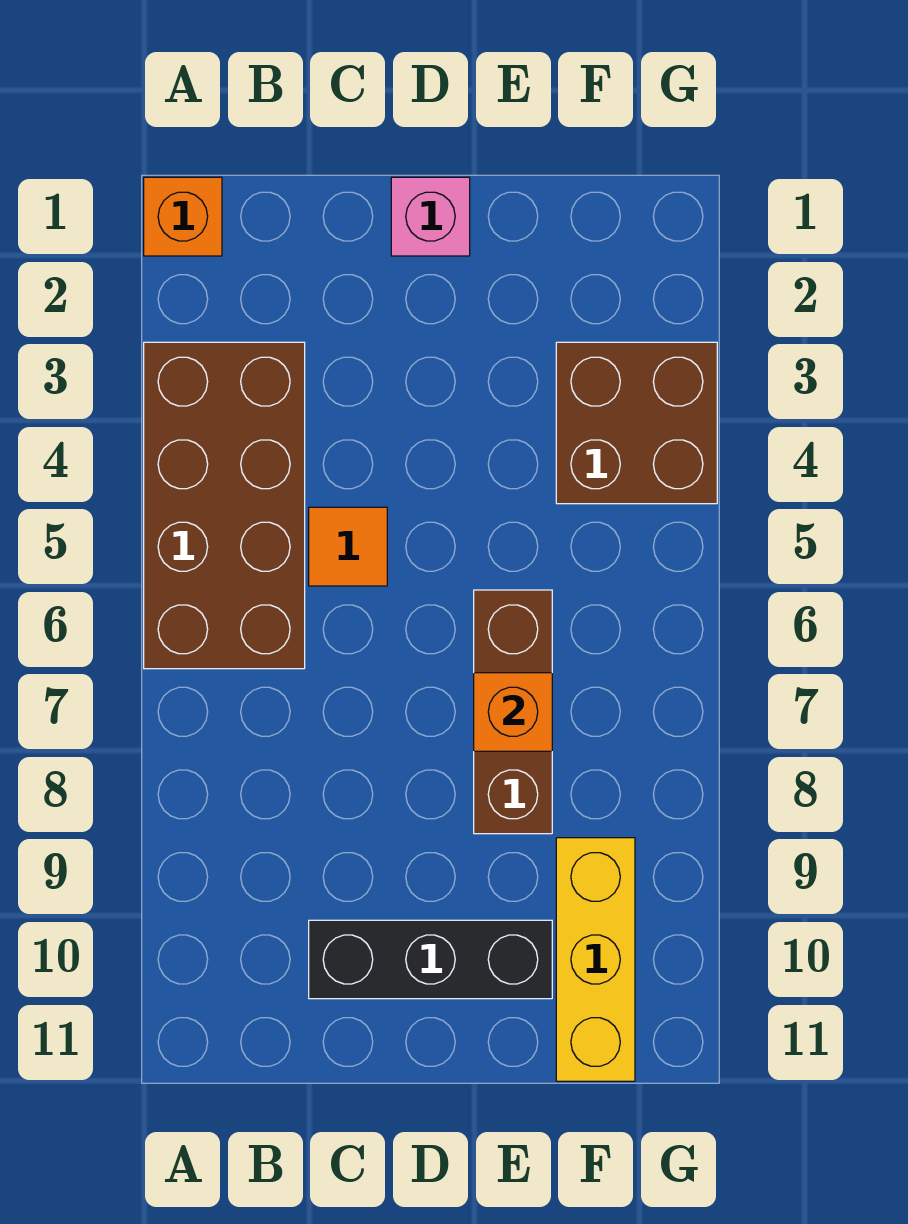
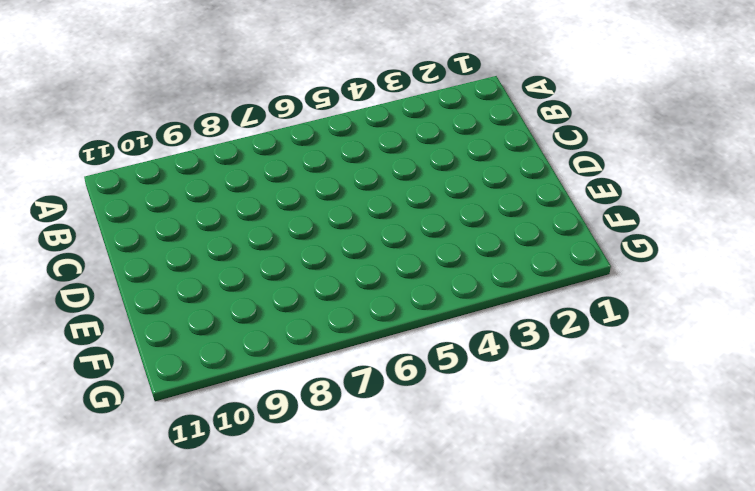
none -> orange brick A1 level 1
none -> brown brick A3:B6 level 1

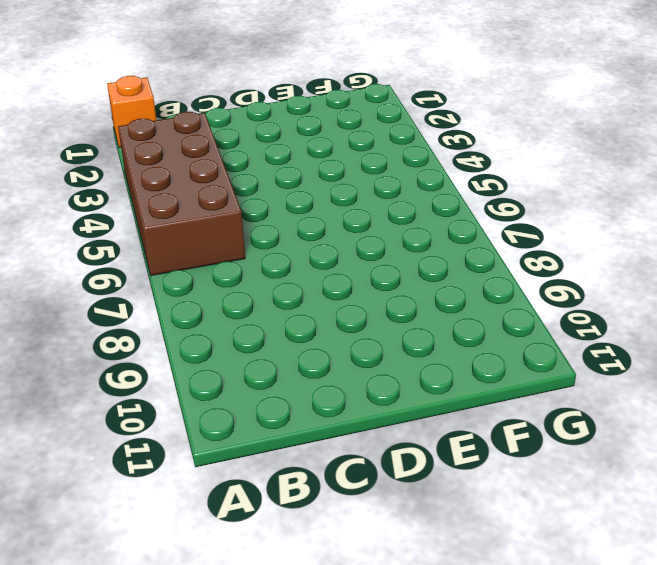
none -> orange tile C5 level 1
none -> black brick C10:E10 level 1

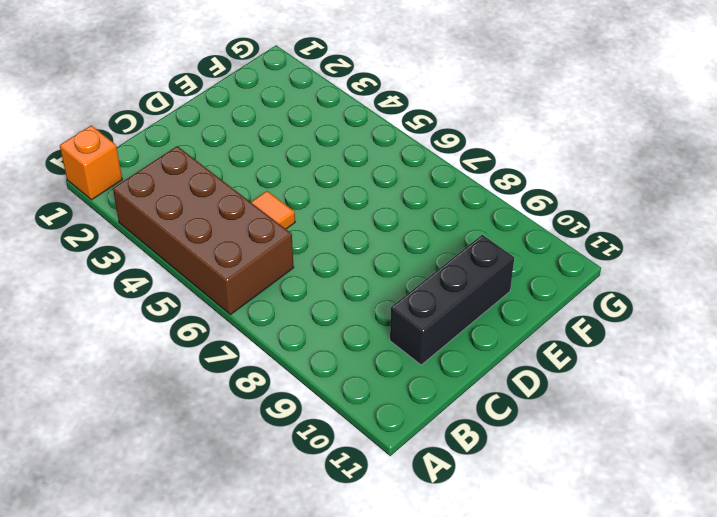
none -> pink brick D1 level 1
none -> brown brick E6:E8 level 1

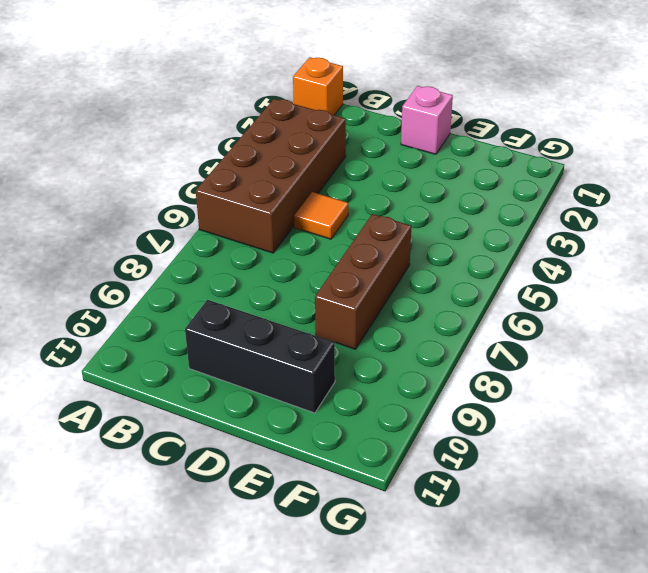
none -> brown brick F3:G4 level 1
none -> yellow brick F9:F11 level 1

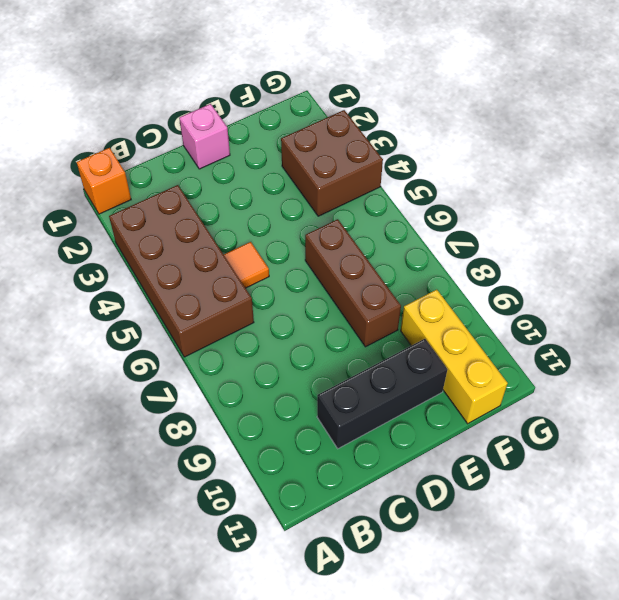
none -> orange brick E7 level 2

